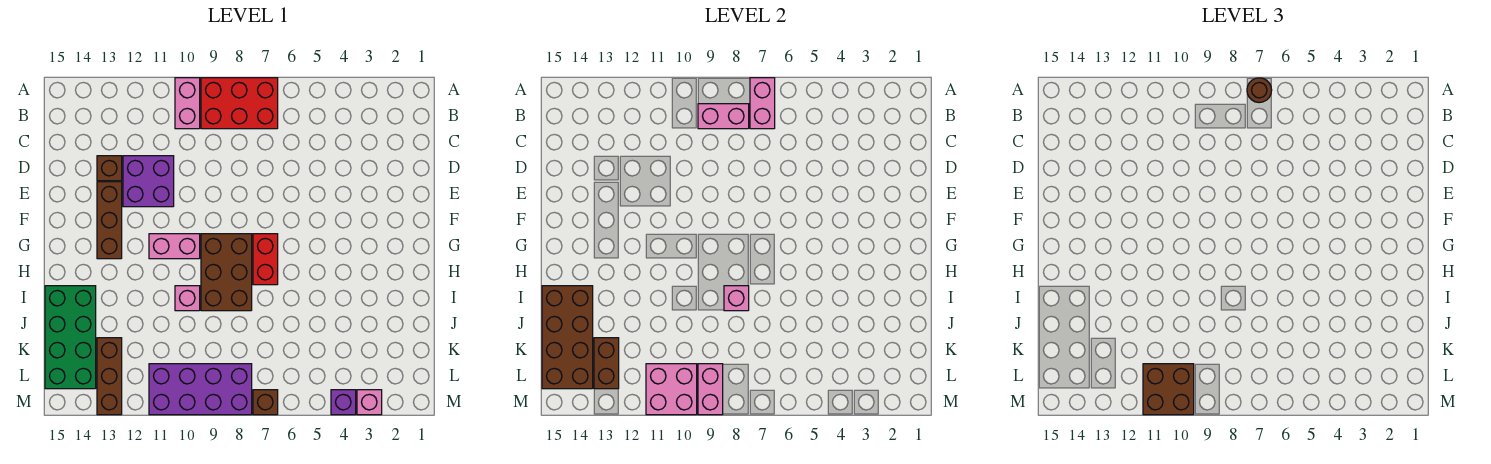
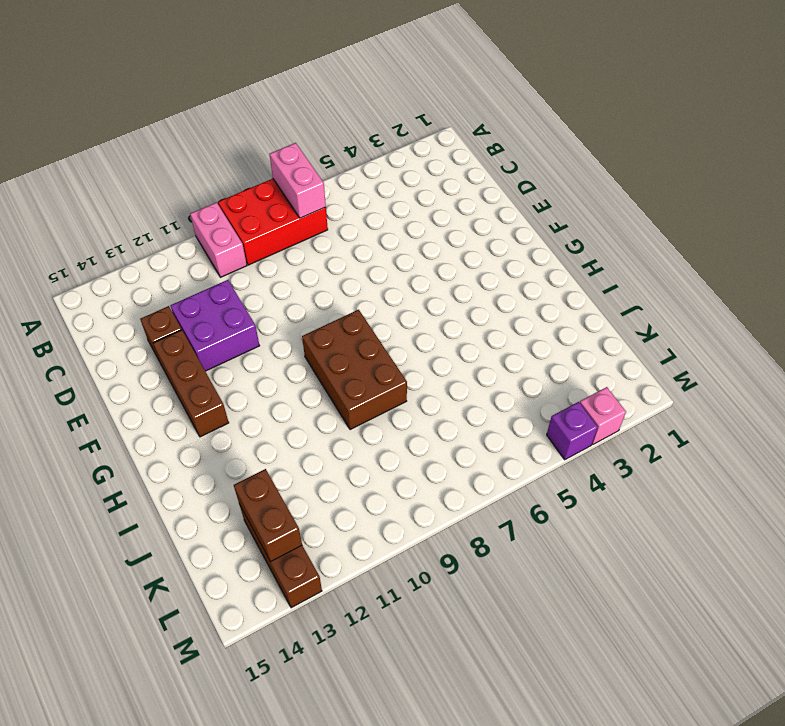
none -> red brick G7:H7 level 1
none -> pink brick G10:G11 level 1
none -> pink brick I10 level 1

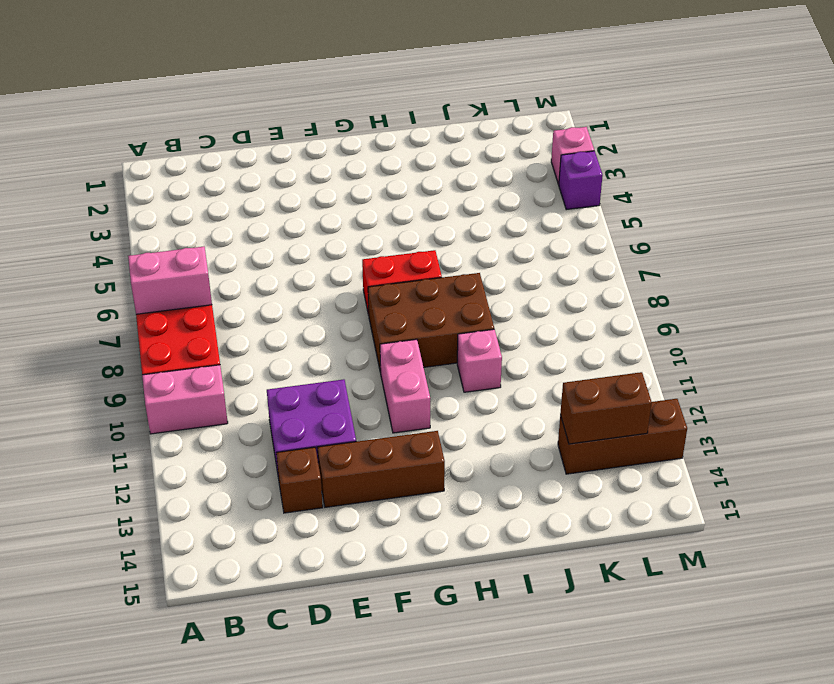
none -> green brick I14:L15 level 1
none -> purple brick L8:M11 level 1
none -> brown brick M7 level 1

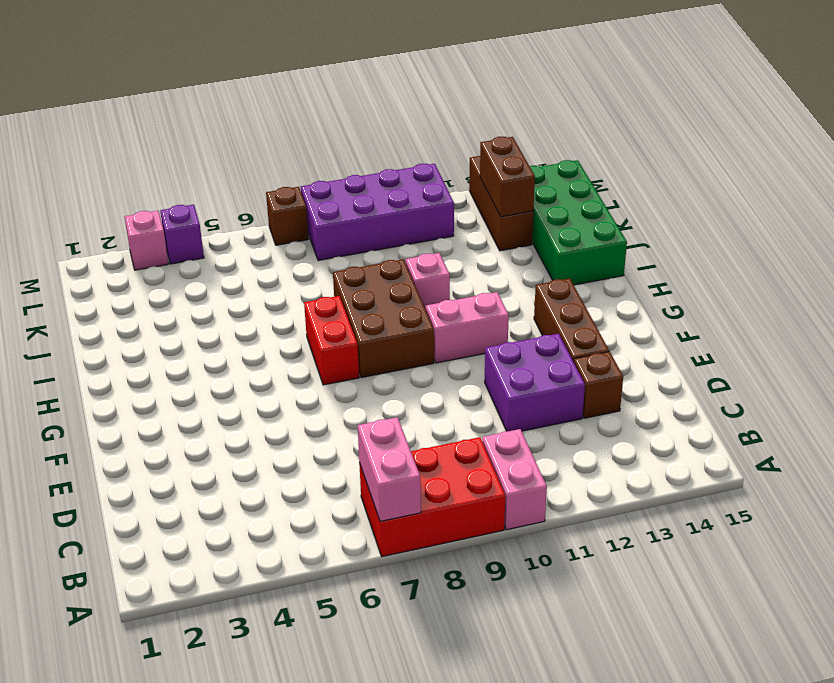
none -> pink brick B8:B9 level 2
none -> pink brick I8 level 2
none -> brown brick I14:L15 level 2

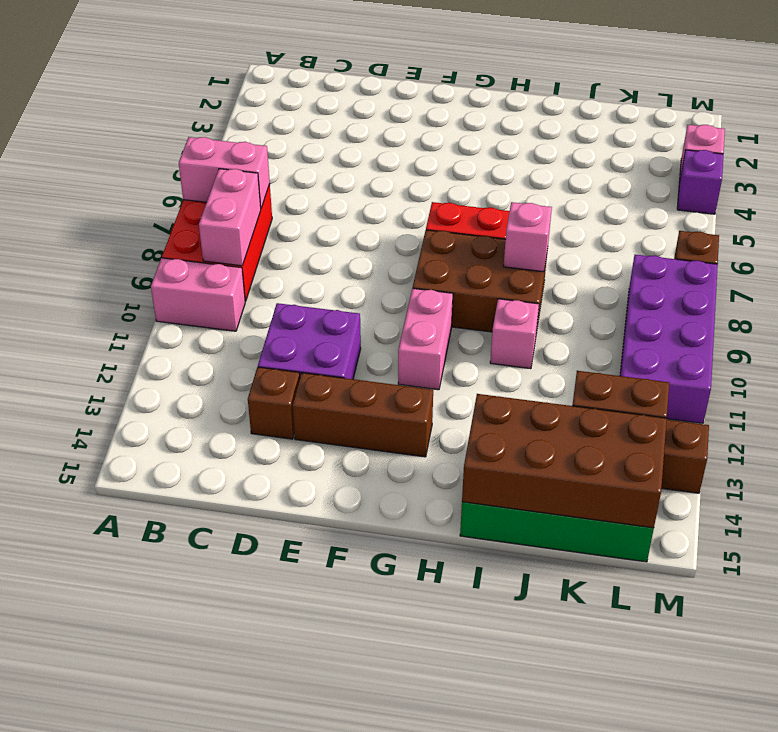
none -> pink brick L9:M9 level 2
none -> pink brick L10:M11 level 2
none -> brown round brick A7 level 3

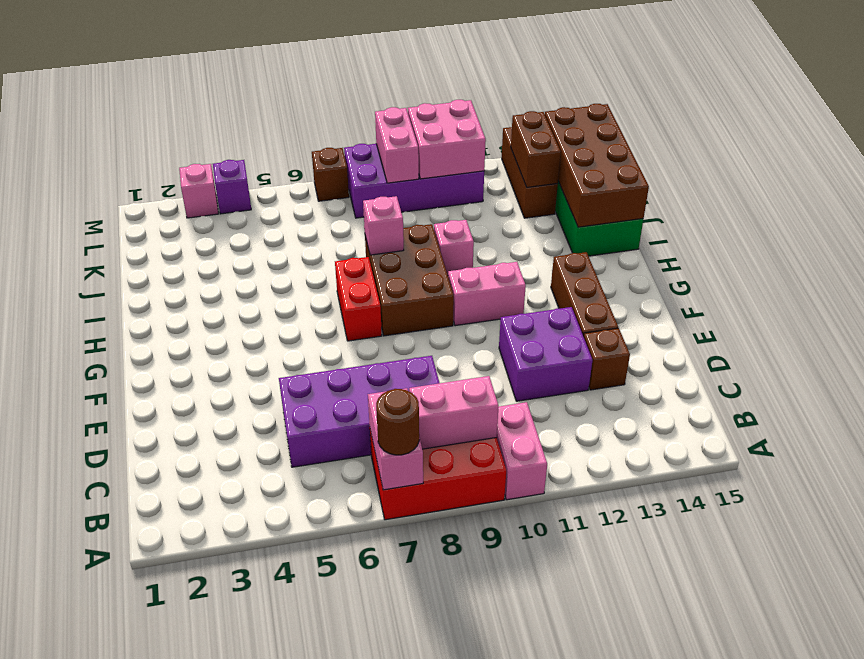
purple brick C5:D8 level 1 -> none
none -> brown brick L10:M11 level 3

